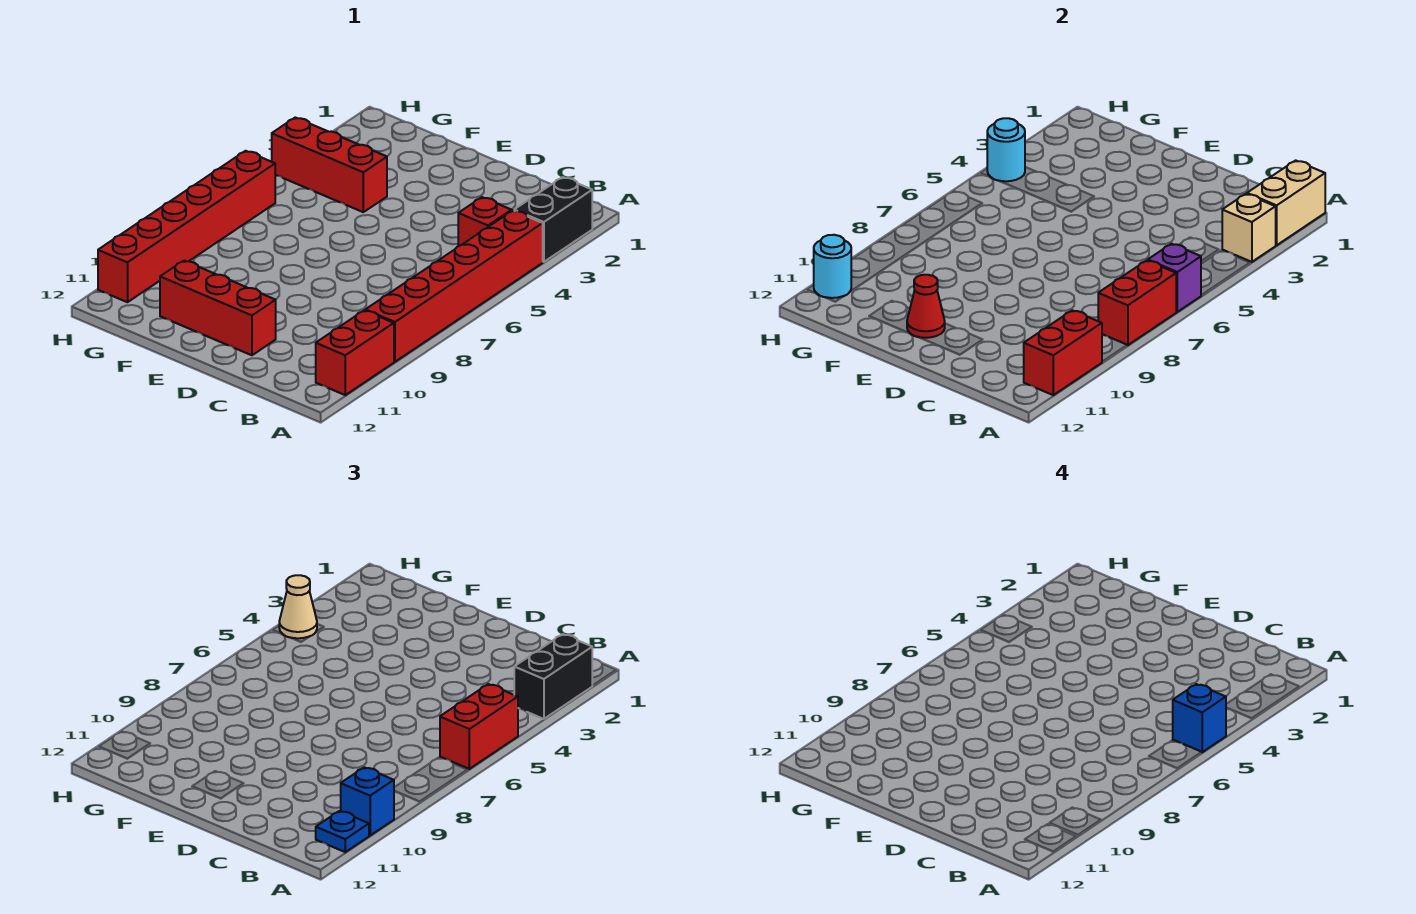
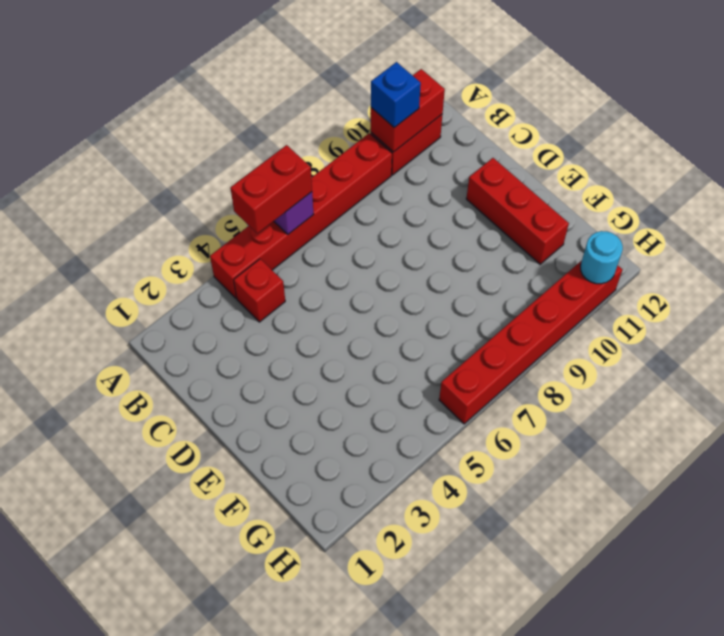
none -> black brick A2:A3 level 1
none -> red brick F4:H4 level 1
none -> tan brick A1:A2 level 2

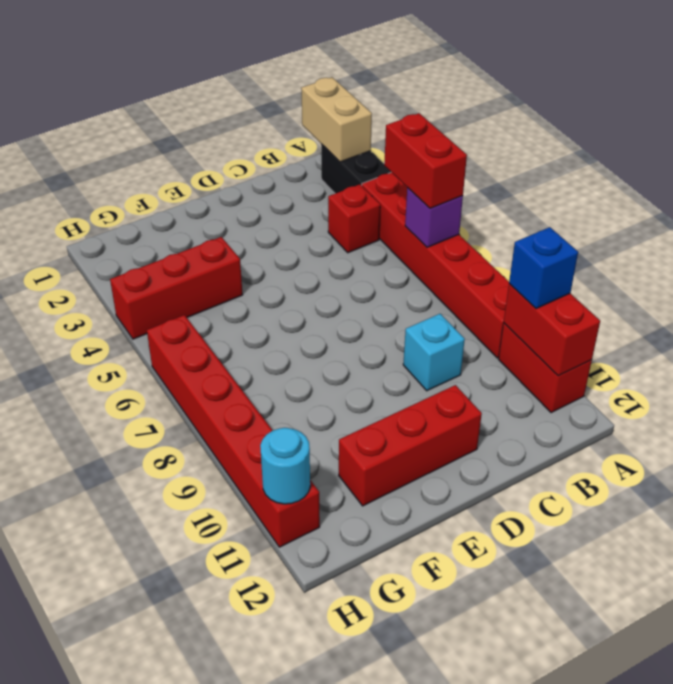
cyan brick C9 level 1 -> none
none -> tan brick A3 level 2
none -> red brick A7:A8 level 2
none -> red cone E11 level 2

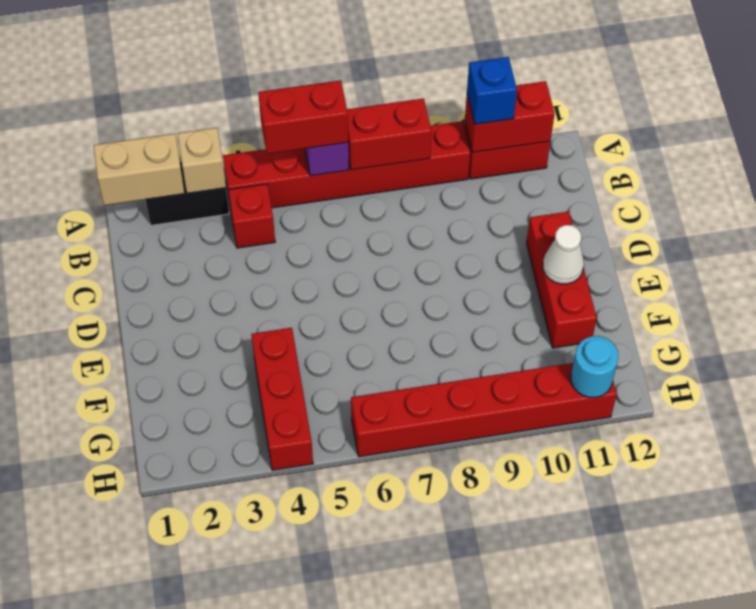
white cone E11 level 2 -> red cone E11 level 2
none -> cyan round brick H4 level 2
none -> black brick A2:A3 level 3
none -> blue plate A11 level 3

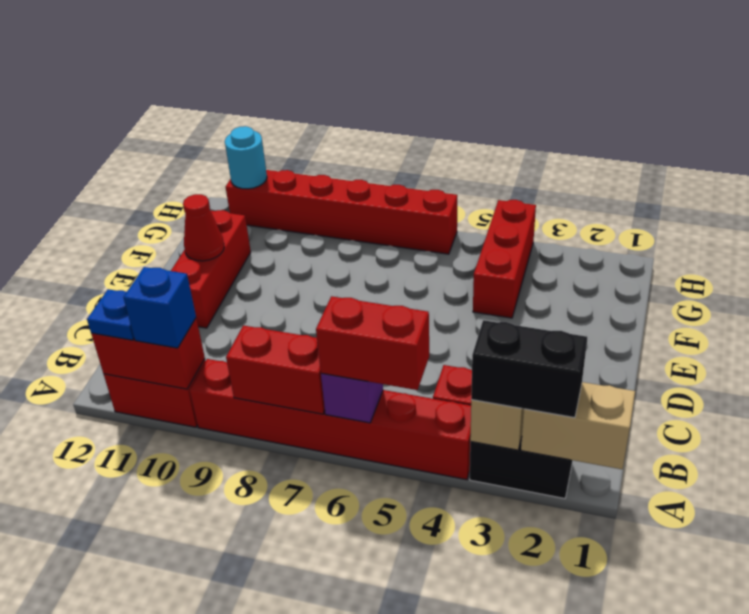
none -> cyan round brick H4 level 2
none -> tan cone H4 level 3
none -> blue brick A5 level 4

